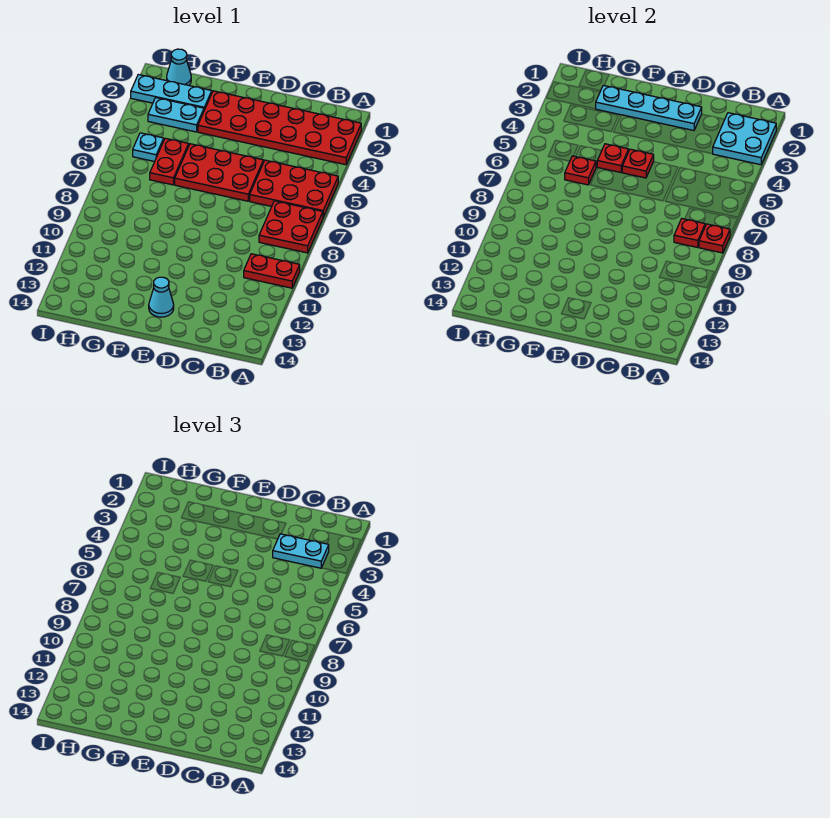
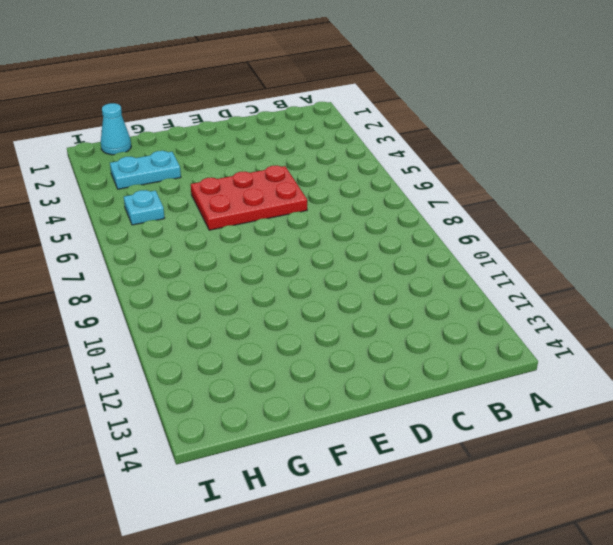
none -> red plate A2:F3 level 1
none -> red plate A5:C6 level 1
none -> red plate A7:B8 level 1

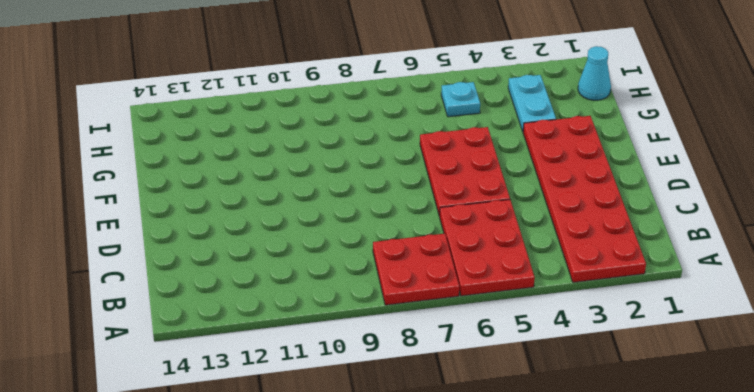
none -> red plate A10:B10 level 1
none -> cyan cone E13 level 1
none -> cyan plate G2:I2 level 1

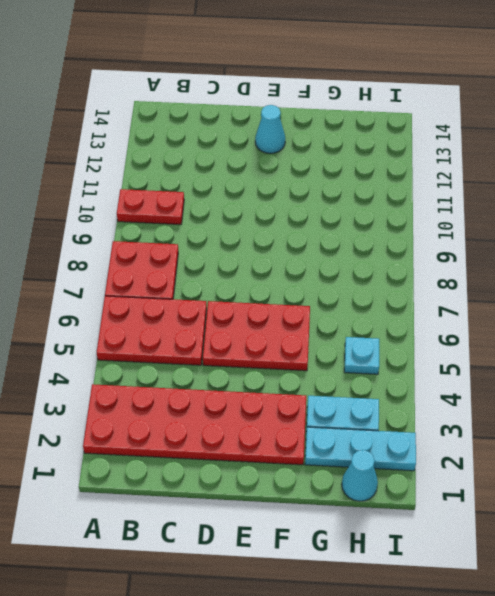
none -> red plate G5:G6 level 1
none -> cyan plate A2:B3 level 2
none -> red plate A8 level 2

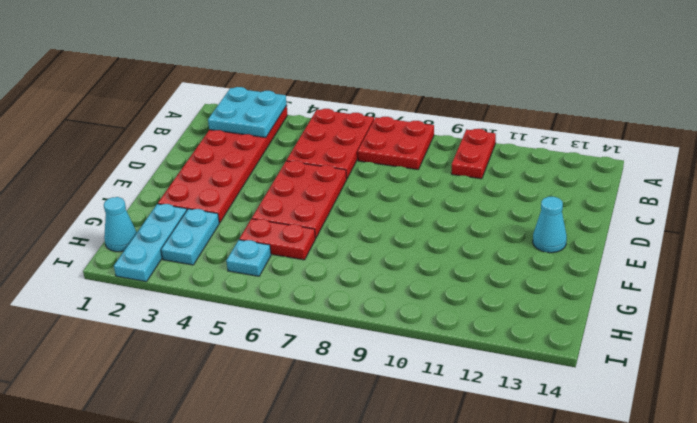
none -> red plate A8 level 2
none -> red plate B8 level 2
none -> cyan plate D2:G2 level 2

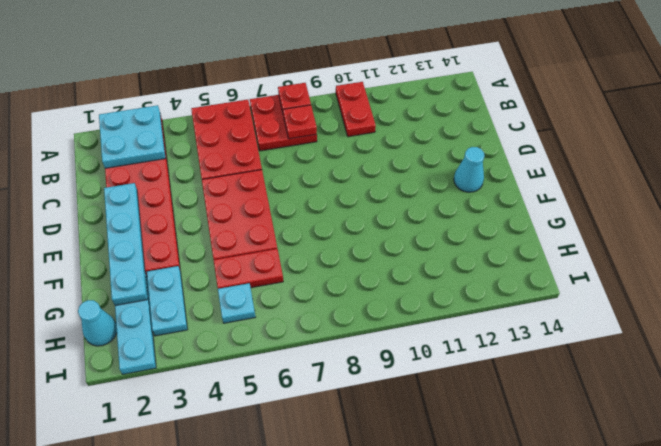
none -> red plate E5 level 2
none -> red plate F5 level 2
none -> red plate G6 level 2

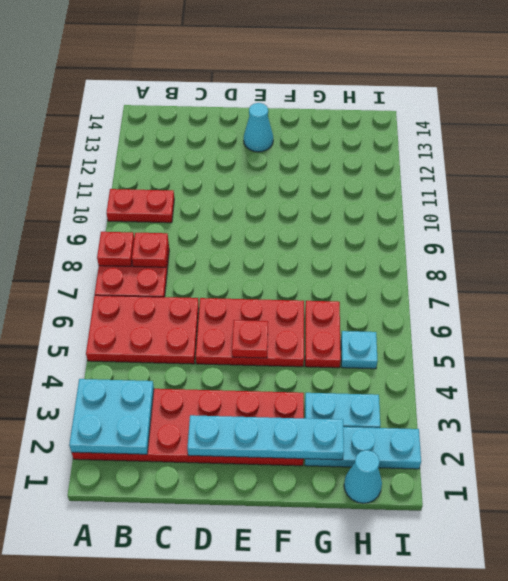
none -> red plate F5 level 2
none -> red plate G6 level 2
none -> cyan plate B3:C3 level 3

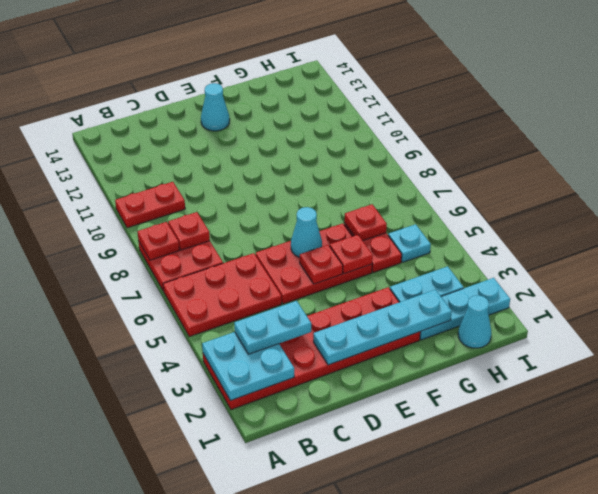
cyan cone E6 level 2 -> none

